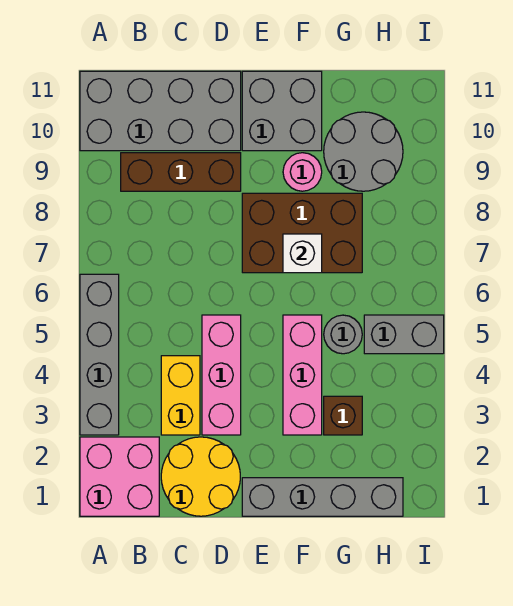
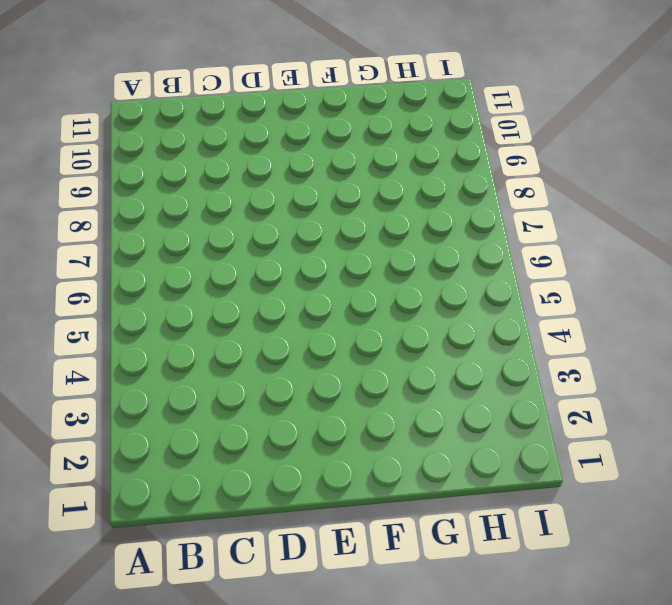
none -> pink brick A1:B2 level 1
none -> grey brick A3:A6 level 1
none -> grey brick A10:D11 level 1

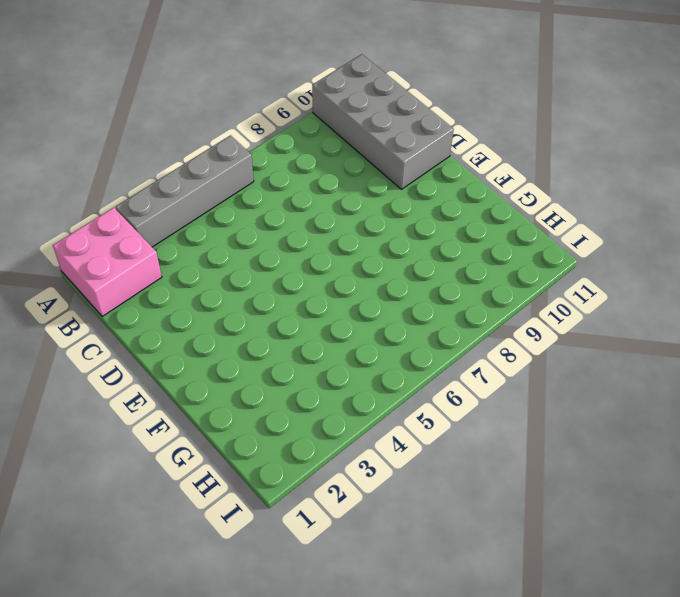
none -> brown brick B9:D9 level 1
none -> yellow round brick C1:D2 level 1
none -> yellow brick C3:C4 level 1

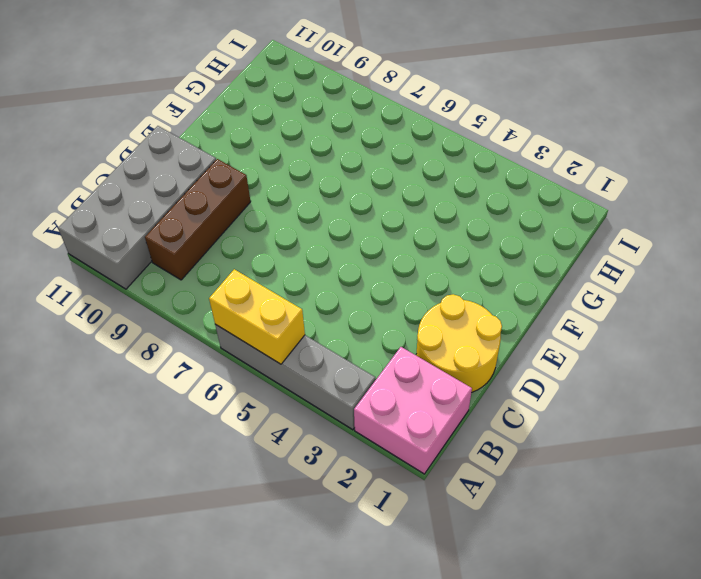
yellow brick A5:A6 level 2 -> yellow brick C3:C4 level 1
none -> pink brick D3:D5 level 1
none -> grey brick E1:H1 level 1
none -> brown brick E7:G8 level 1

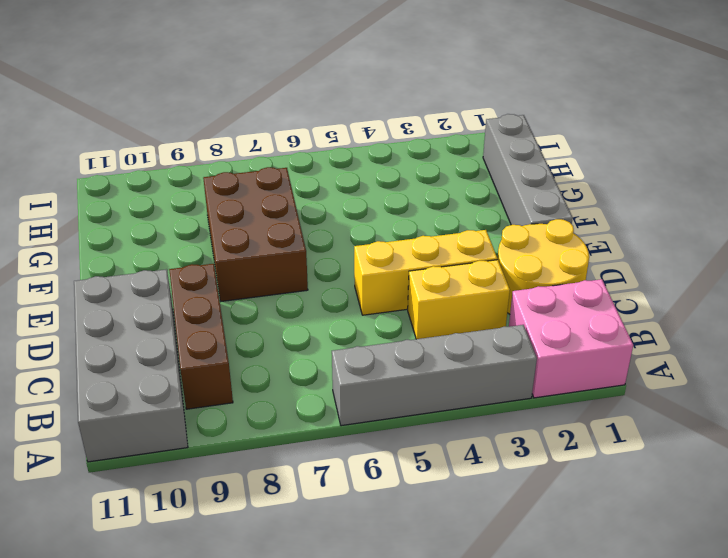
yellow brick D3:D5 level 1 -> pink brick D3:D5 level 1
none -> grey brick E10:F11 level 1
none -> pink brick F3:F5 level 1
none -> pink round brick F9 level 1

